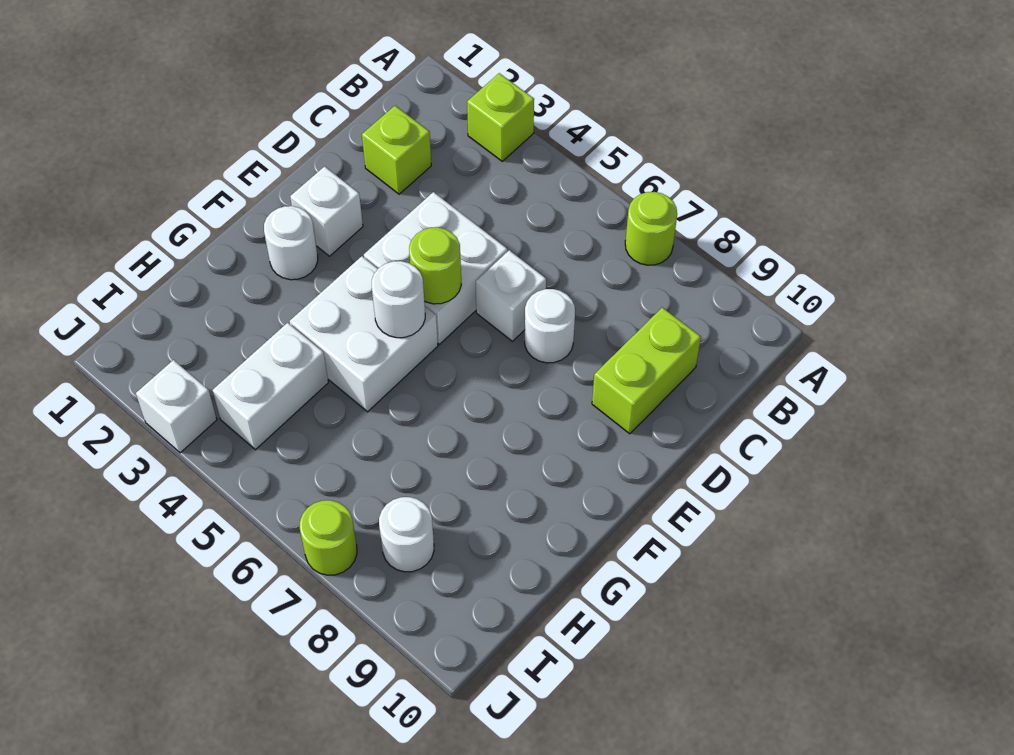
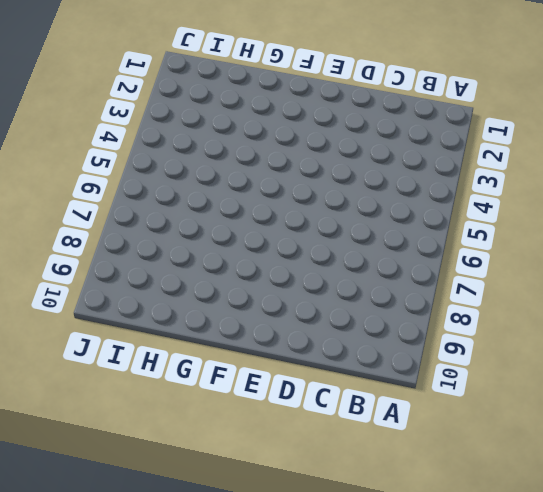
none -> lime brick A3 level 1
none -> lime round brick A7 level 1
none -> lime brick C2 level 1

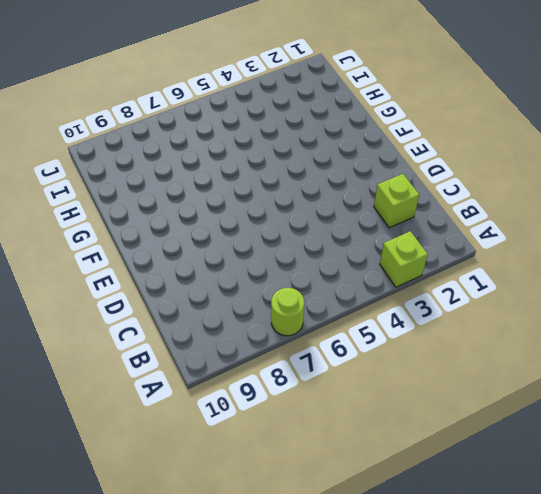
none -> lime brick C9:D9 level 1
none -> white brick D4:E5 level 1
none -> white brick D6 level 1

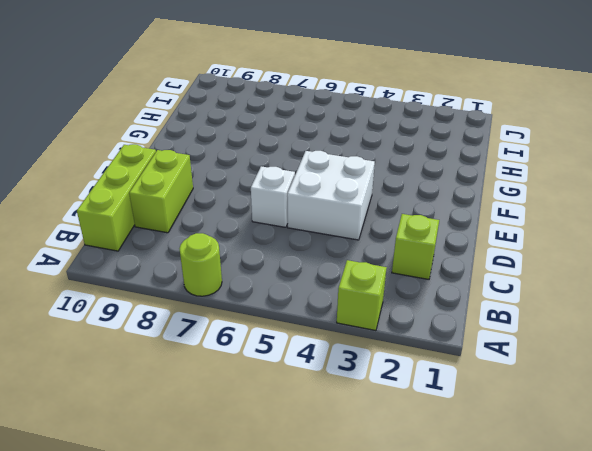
lime brick B10:D10 level 1 -> none
none -> white round brick D7 level 1
none -> white brick E2 level 1
none -> white round brick F2 level 1

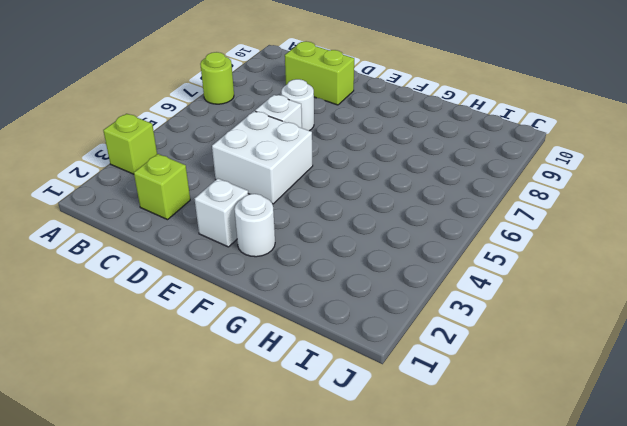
none -> white brick F4:G5 level 1
none -> white brick H4:I4 level 1
none -> white round brick I8 level 1

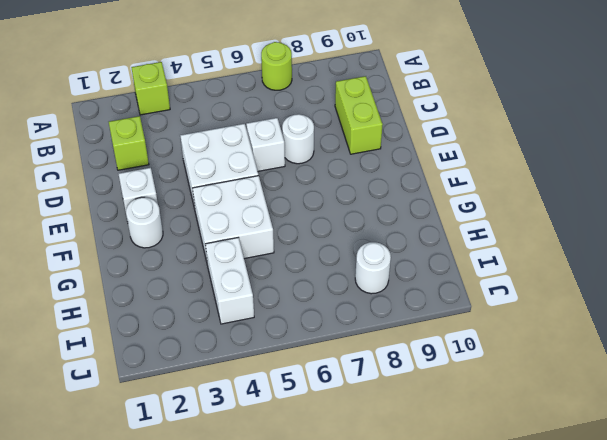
none -> white brick J3 level 1
none -> lime round brick J7 level 1
none -> lime round brick E5 level 2

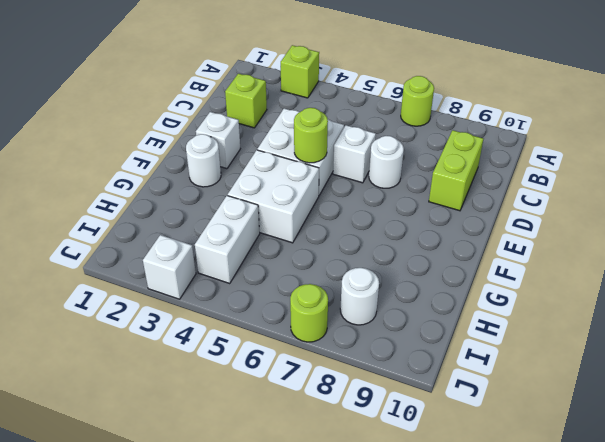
none -> white round brick F5 level 2

